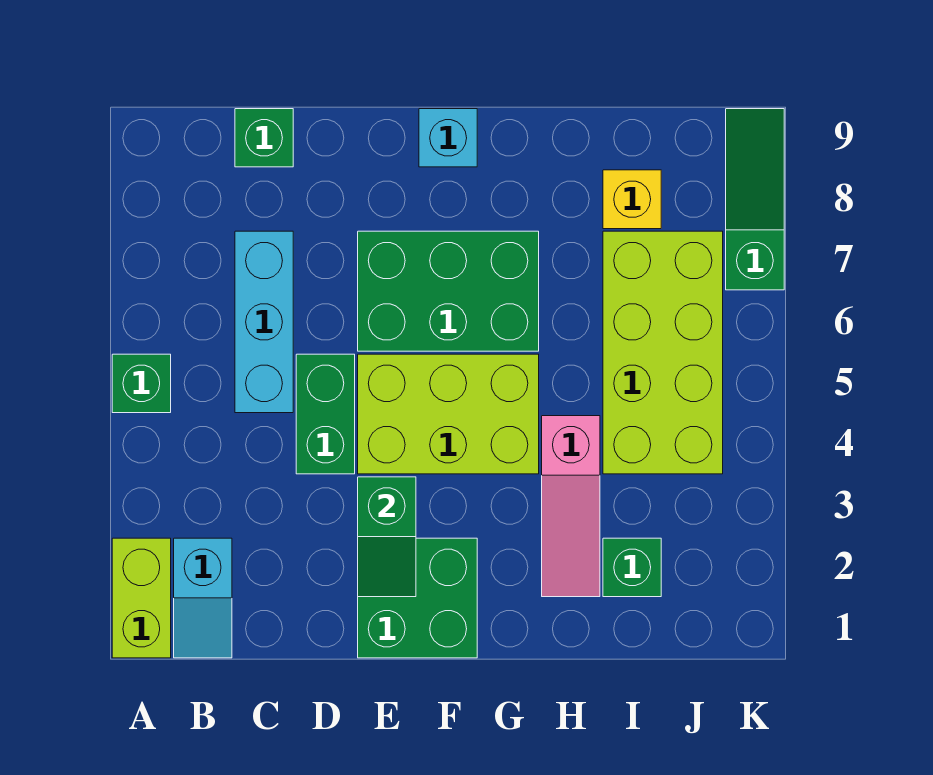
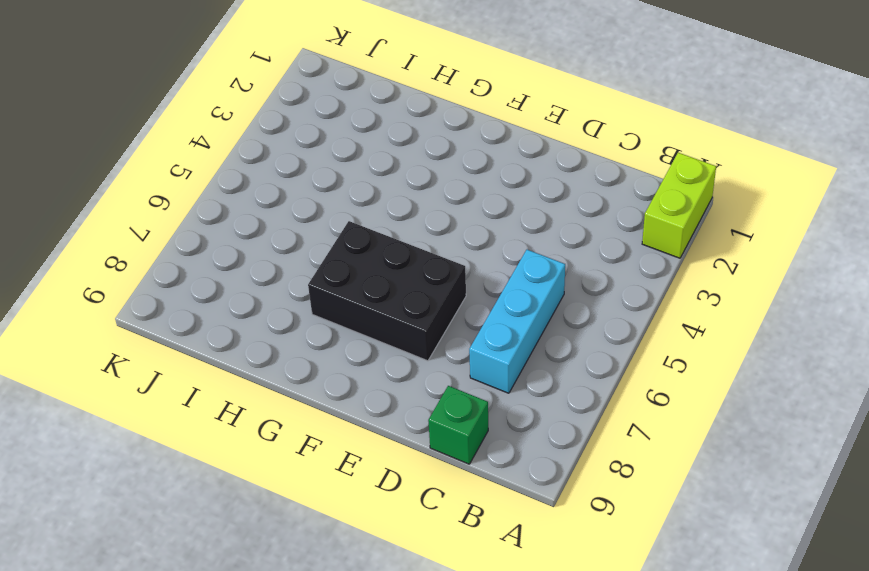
black brick E6:G7 level 1 -> green brick E6:G7 level 1
none -> green brick A5 level 1
none -> cyan slope B1:B2 level 1 top 2
none -> green brick D4:D5 level 1

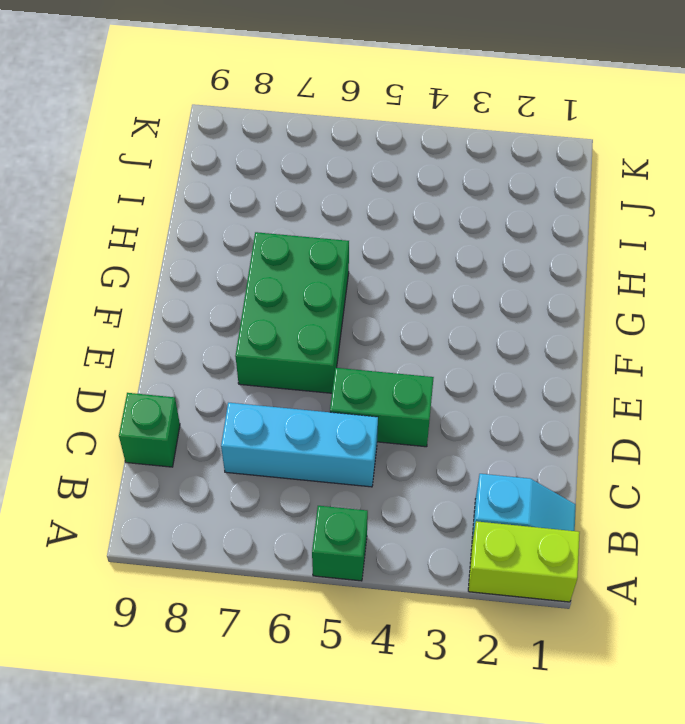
none -> green brick E1:F2 level 1
none -> lime brick E4:G5 level 1
none -> cyan brick F9 level 1

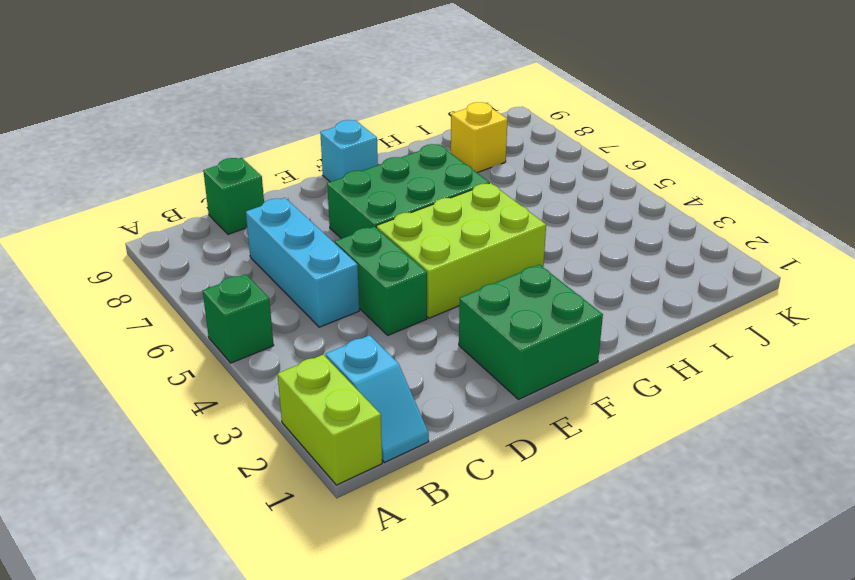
none -> pink slope H2:H4 level 1 top 4
none -> green brick I2 level 1
none -> lime brick I4:J7 level 1

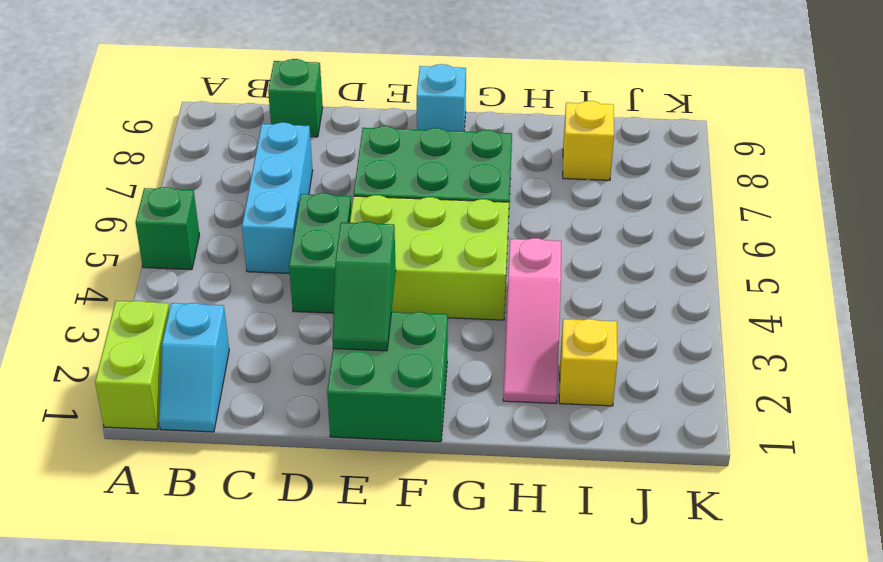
yellow brick I2 level 1 -> green brick I2 level 1
none -> lime brick I4:J7 level 1
none -> green slope K7:K9 level 1 top 7

